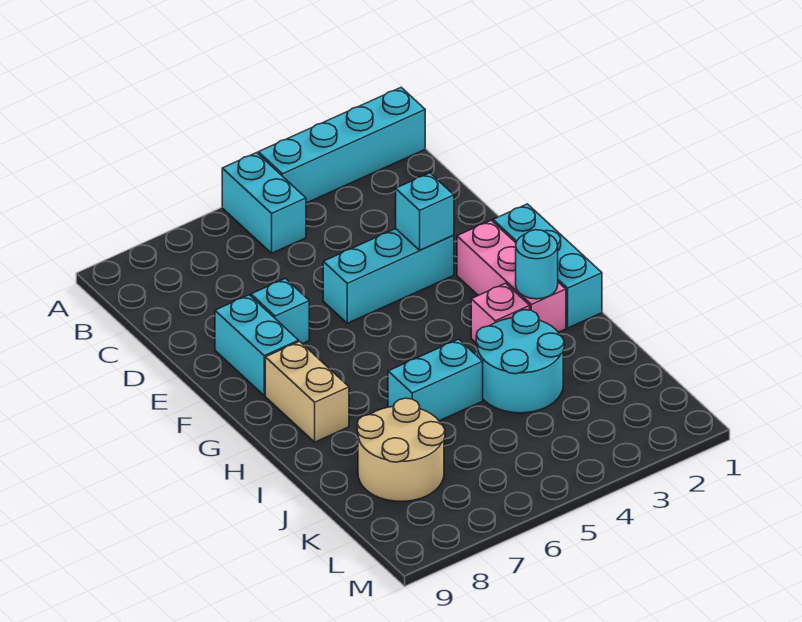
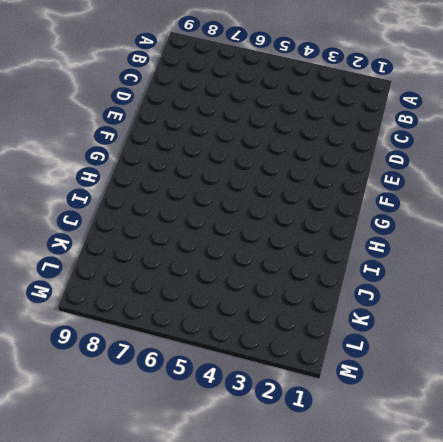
none -> cyan brick A1:A4 level 1
none -> cyan brick A5:B5 level 1
none -> cyan brick E3:E5 level 1

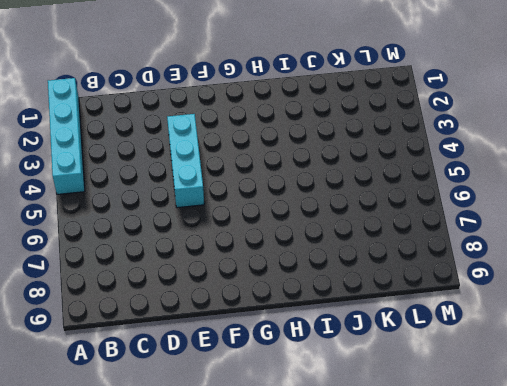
none -> cyan brick A5:B5 level 1
none -> cyan brick E7 level 1
none -> cyan brick E8:F8 level 1

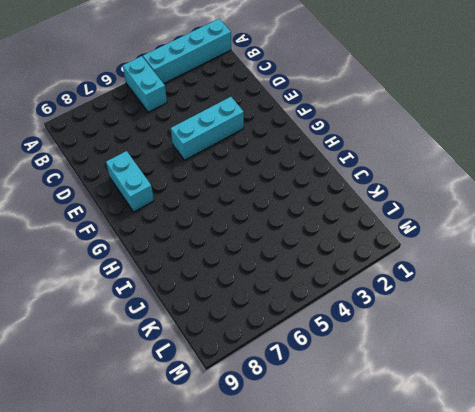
none -> cyan brick E7 level 1
none -> cyan brick F1:H1 level 1
none -> pink brick F2:H2 level 1

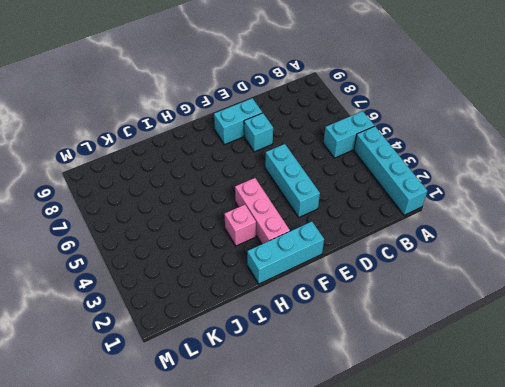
pink brick G2:G4 level 1 -> pink brick F2:H2 level 1
none -> tan brick G8:H8 level 1
none -> cyan round brick I3:J4 level 1
none -> cyan brick I5:I6 level 1

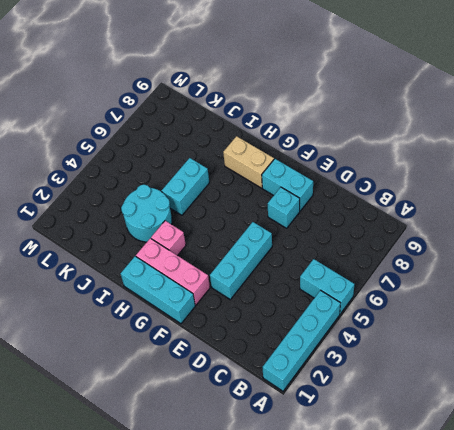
none -> tan round brick J7:K8 level 1
none -> cyan brick E3 level 2
none -> cyan round brick H2 level 2

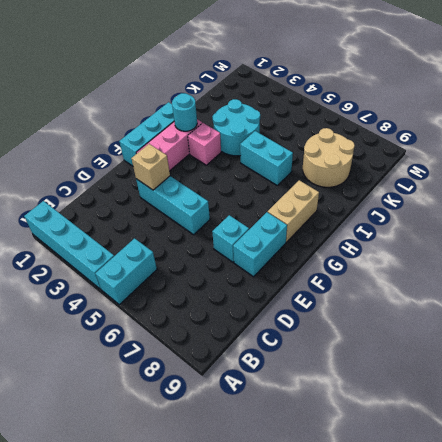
tan brick E3 level 2 -> cyan brick E3 level 2

